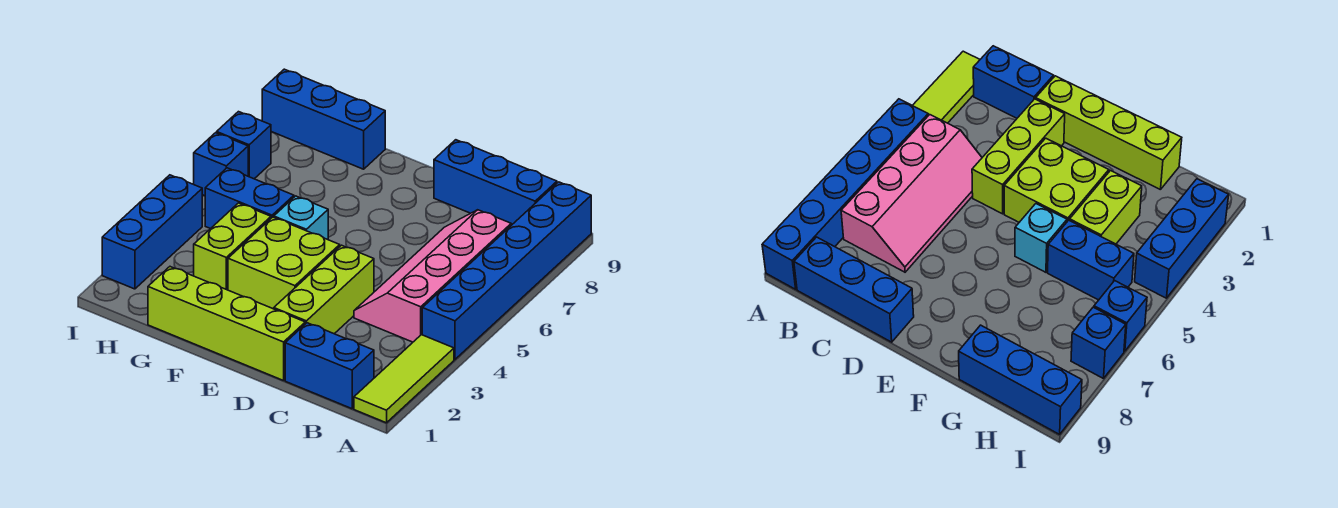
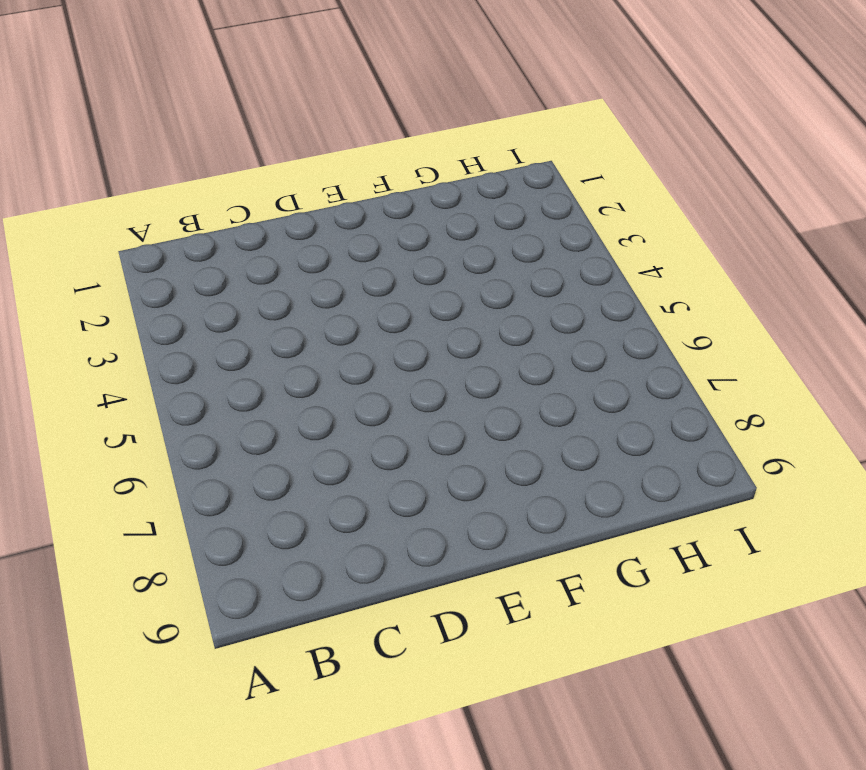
none -> lime tile A1:A3 level 1
none -> blue brick A4:A9 level 1
none -> blue brick B1:C1 level 1

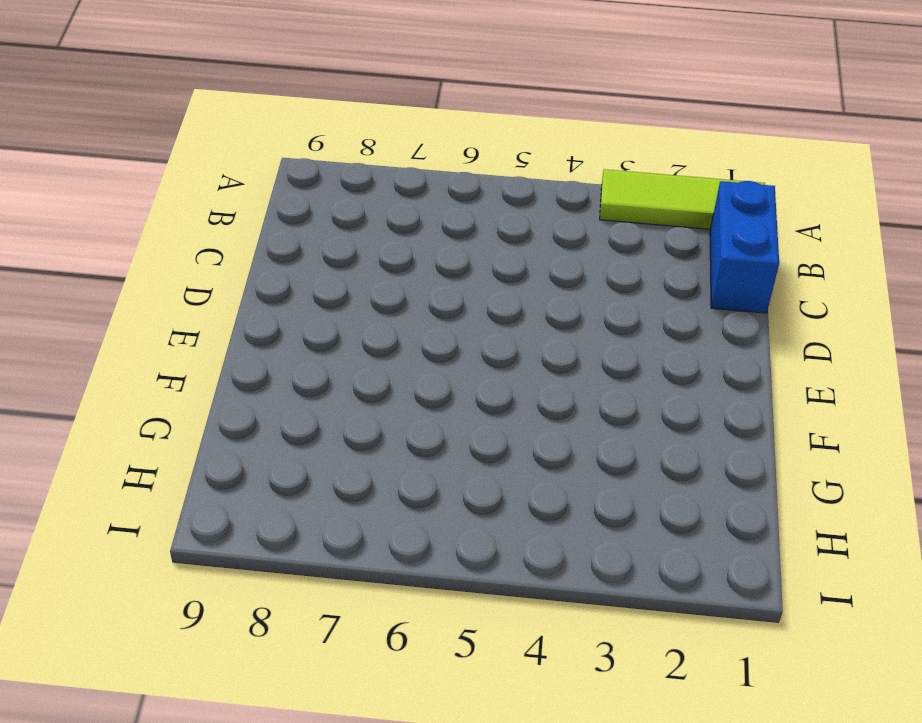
none -> blue brick A4:A9 level 1
none -> pink slope B4:C7 level 1 top B
none -> blue brick B9:D9 level 1

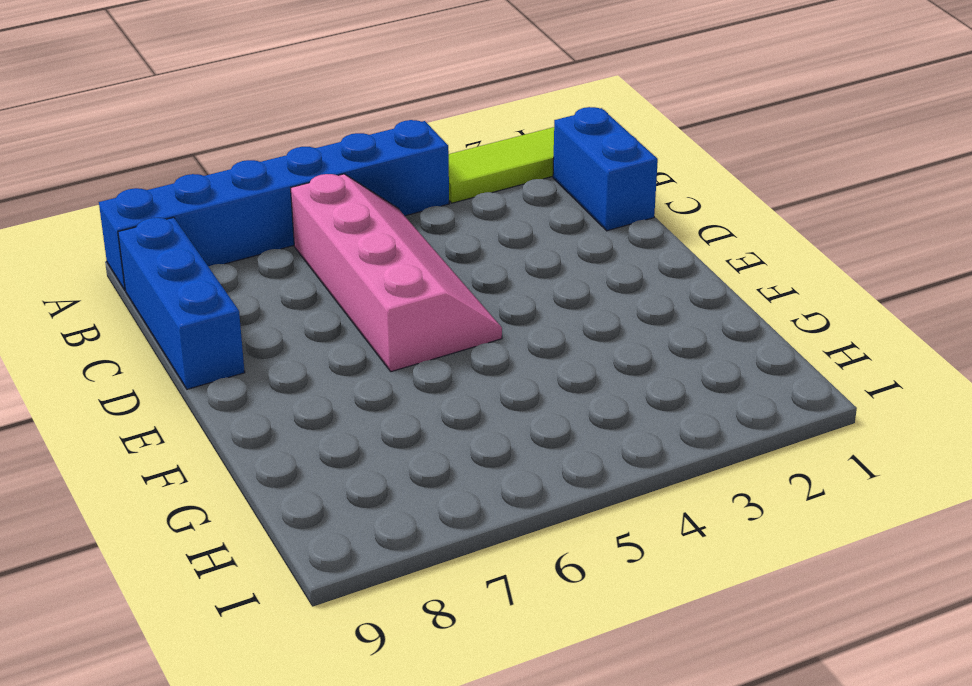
pink slope B5:E6 level 1 top 6 -> pink slope B4:C7 level 1 top B
none -> lime brick D1:G1 level 1
none -> lime brick D2:D4 level 1
none -> lime brick E3:F4 level 1

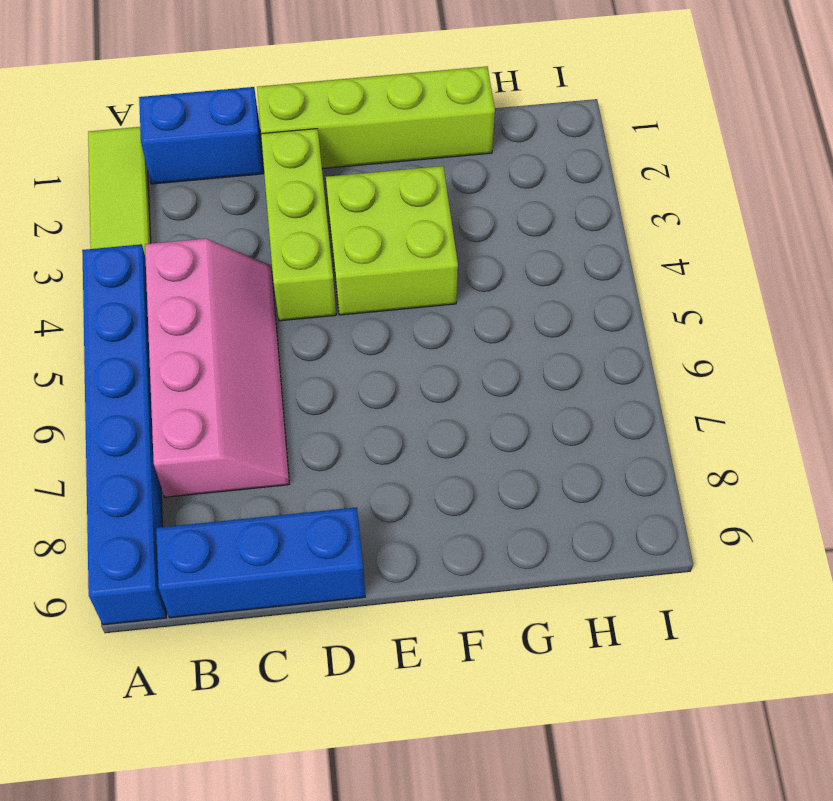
none -> cyan brick F5 level 1
none -> lime brick G3:G4 level 1
none -> blue brick G5:H5 level 1

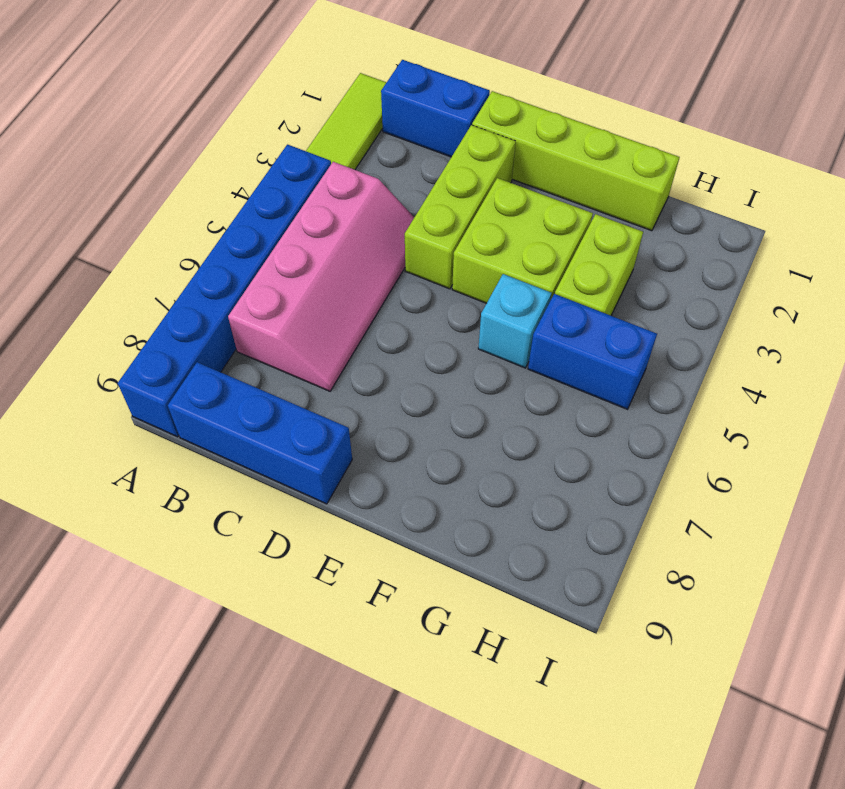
none -> blue brick G9:I9 level 1
none -> blue brick I2:I4 level 1
none -> blue brick I6 level 1

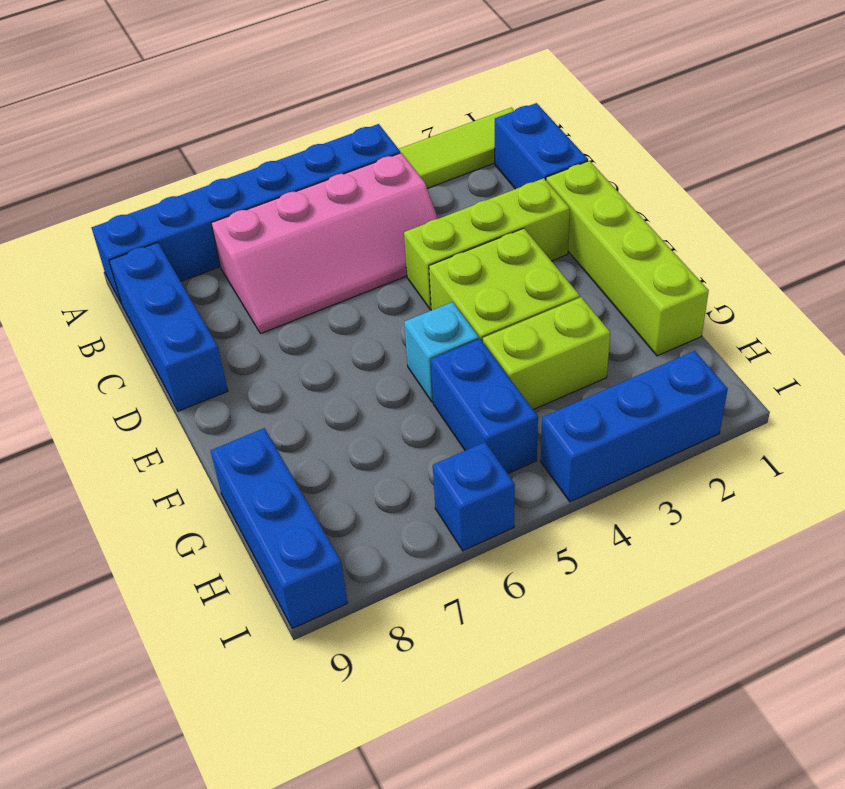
none -> blue brick I7 level 1

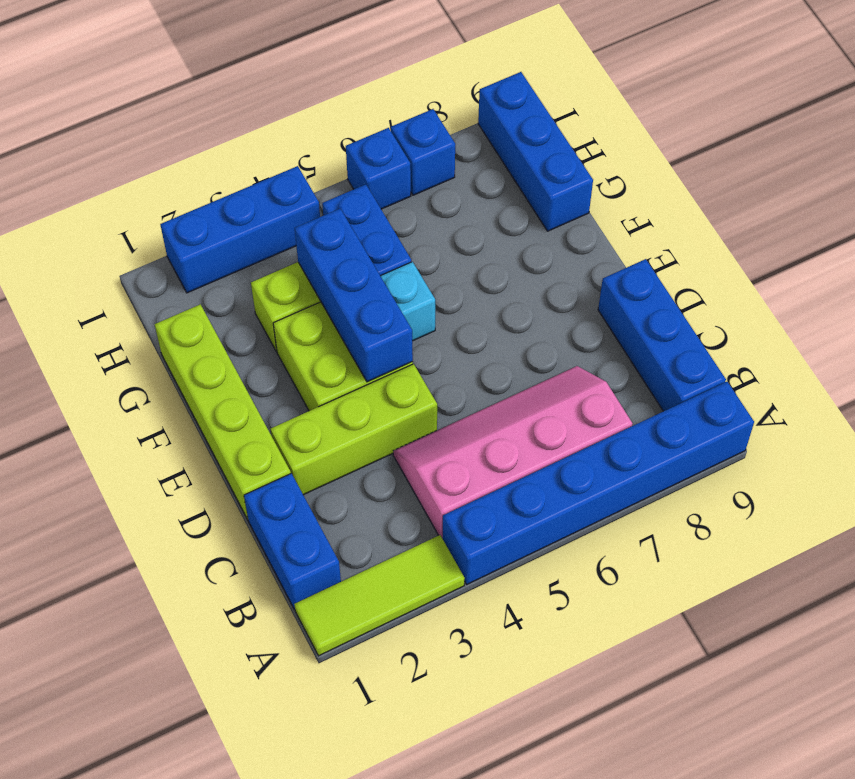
blue brick E4:G4 level 2 -> none

